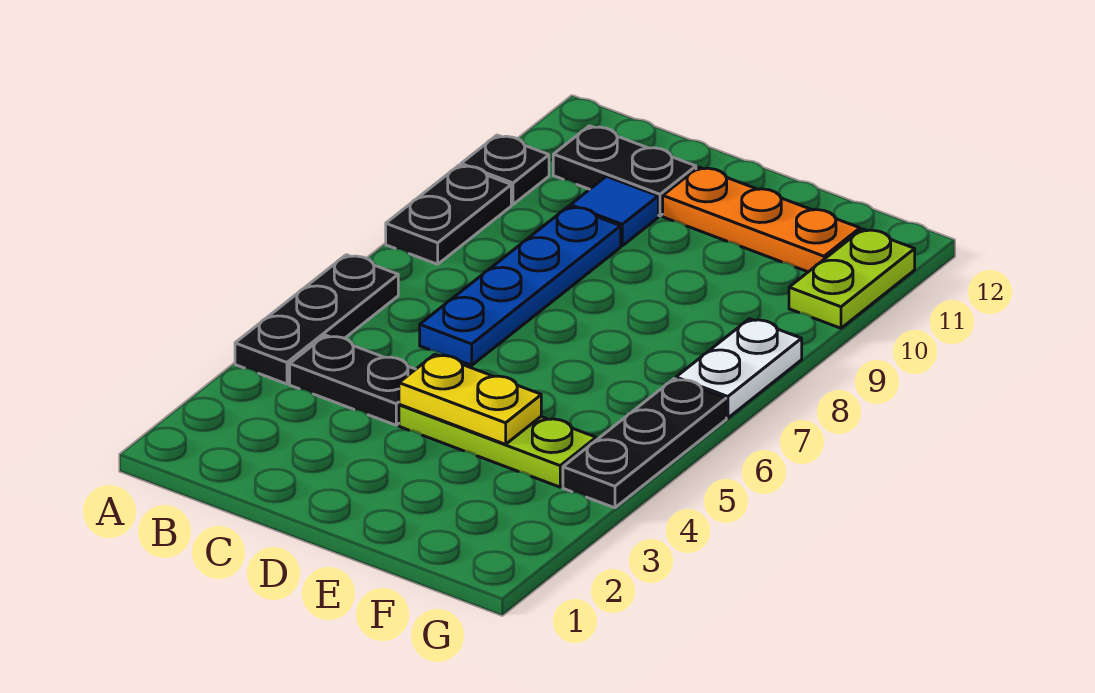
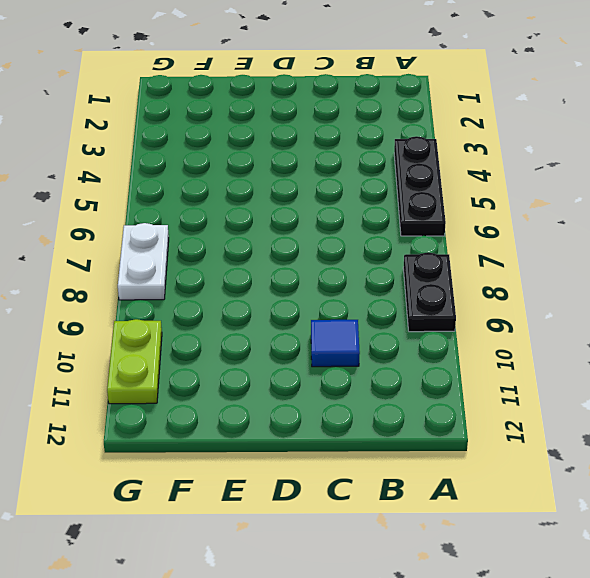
none -> black plate A10 level 1
none -> black plate B4:C4 level 1
none -> black plate B11:C11 level 1

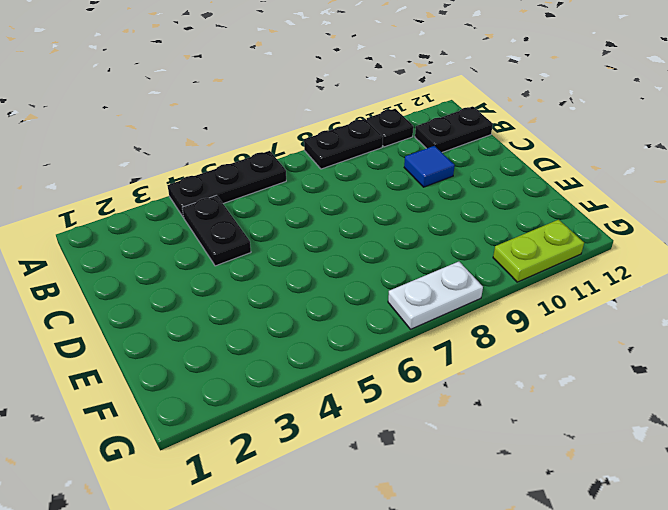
black plate B11:B12 level 1 -> black plate B11:C11 level 1
none -> blue plate C6:C9 level 1
none -> lime plate D4:F4 level 1
none -> orange plate D11:F11 level 1

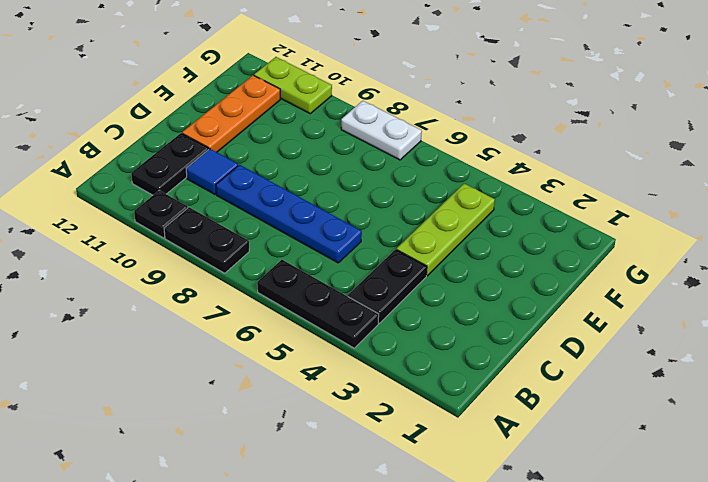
none -> black plate G4:G6 level 1
none -> yellow plate D4:E4 level 2

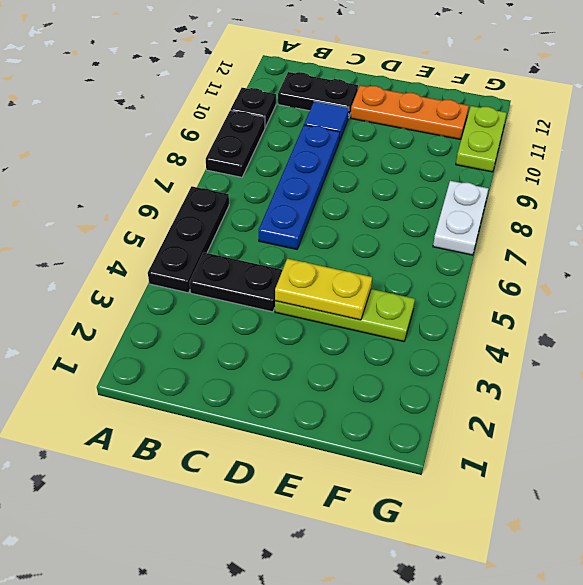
none -> black plate G4:G6 level 1

